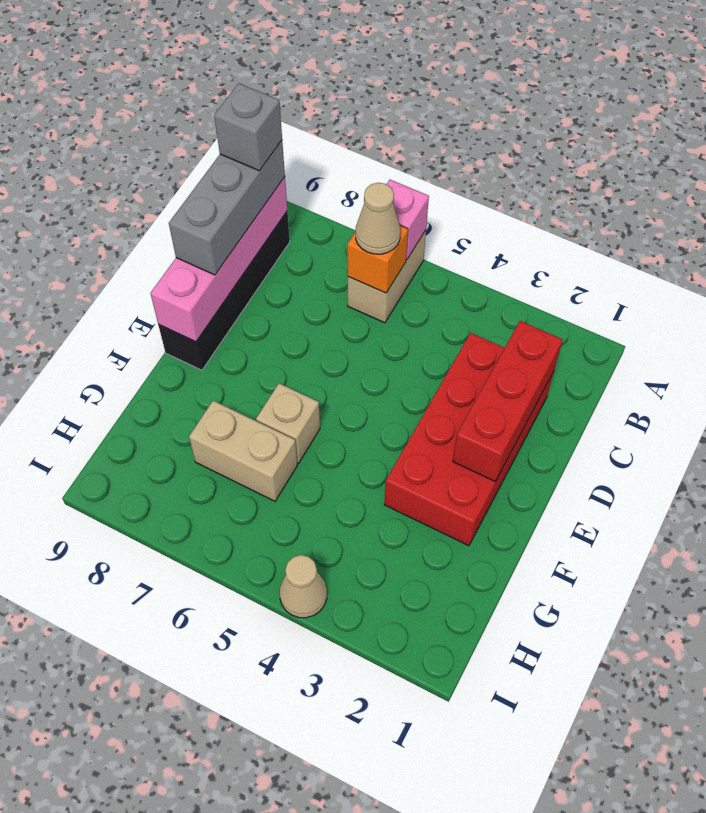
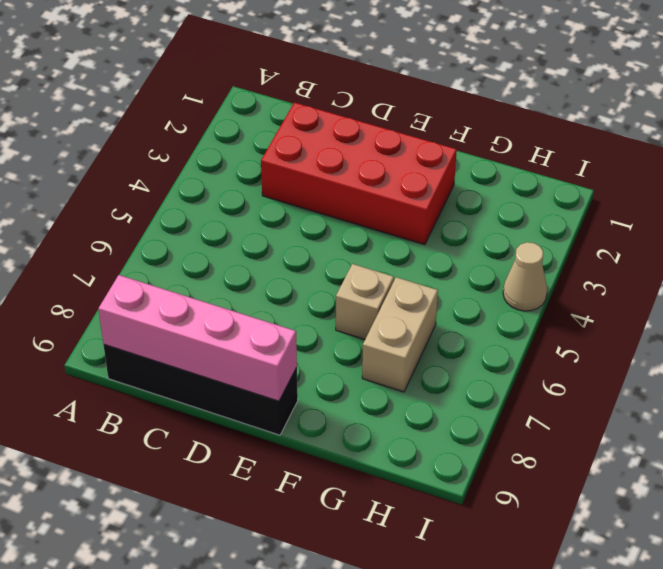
none -> tan brick A6:B6 level 1
none -> pink brick A6 level 2
none -> orange brick B6 level 2

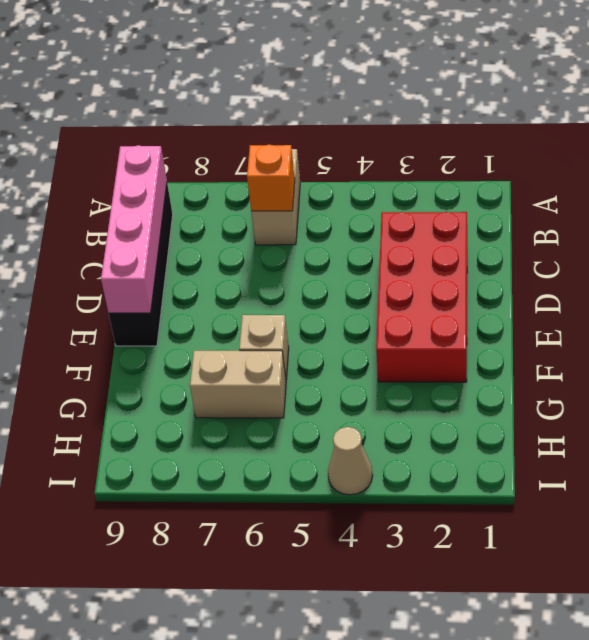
none -> pink brick A6 level 2
none -> red brick C2:E2 level 2
none -> tan cone B6 level 3

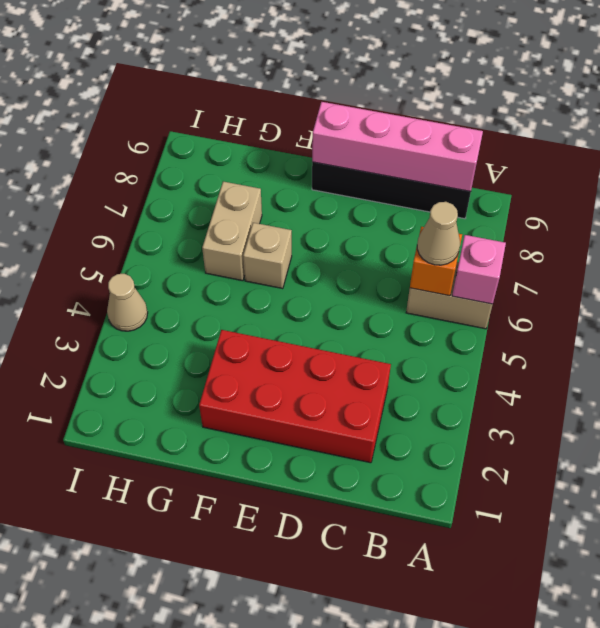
none -> red brick C2:E2 level 2
none -> grey brick B9:D9 level 3
none -> grey brick B9 level 4

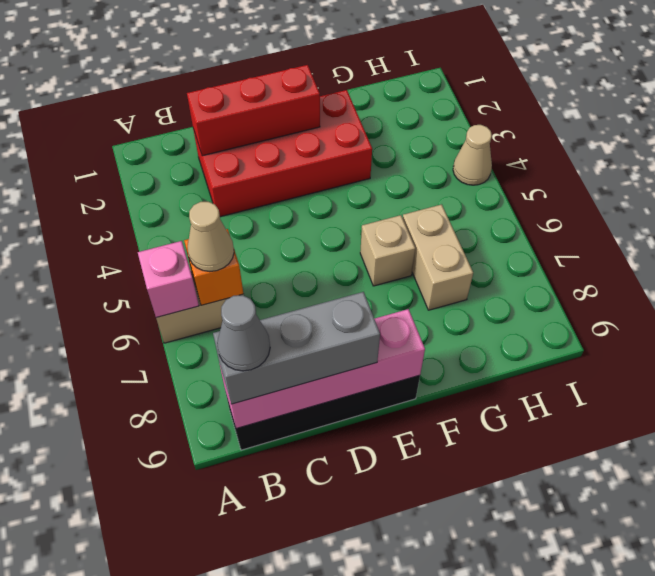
grey cone B9 level 4 -> grey brick B9 level 4

